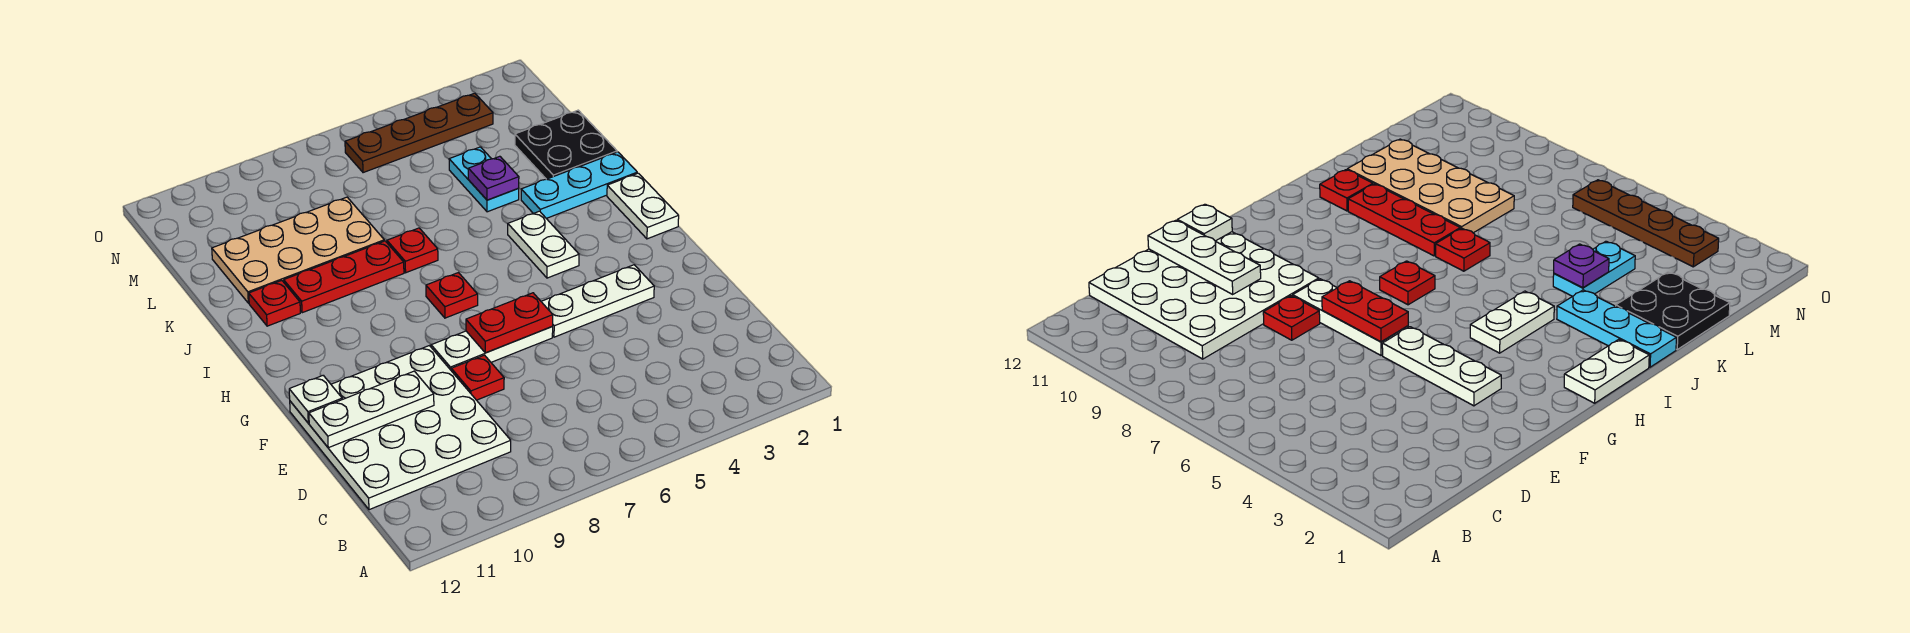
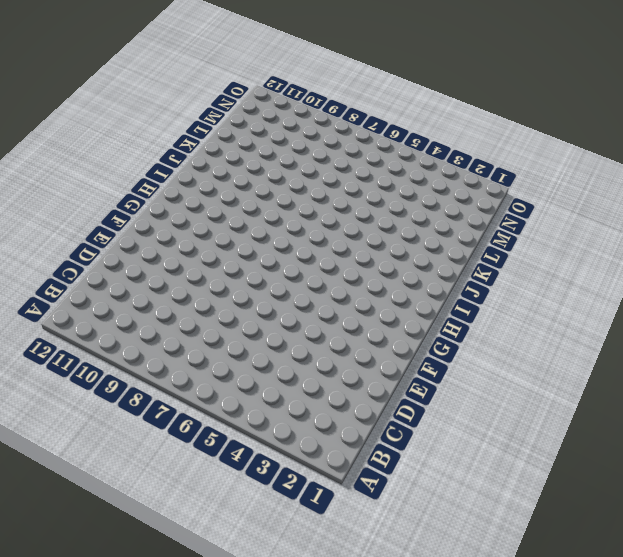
none -> white plate C9:F12 level 1
none -> red plate E8 level 1
none -> white plate F3:F5 level 1

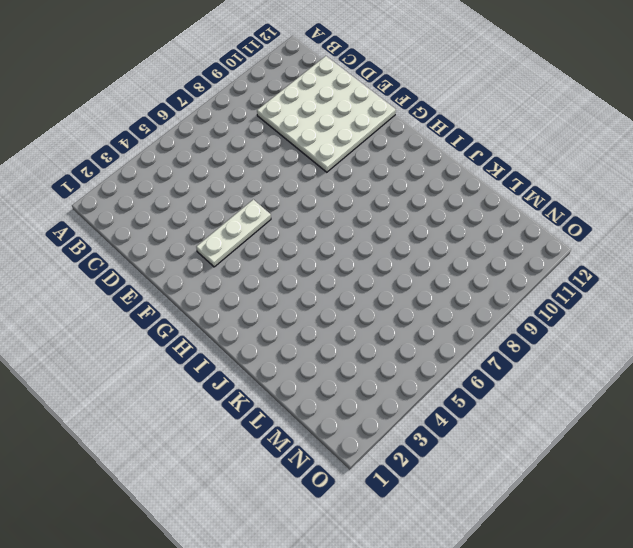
none -> red plate E8 level 1
none -> white plate F6:F8 level 1
none -> white plate H1:I1 level 1

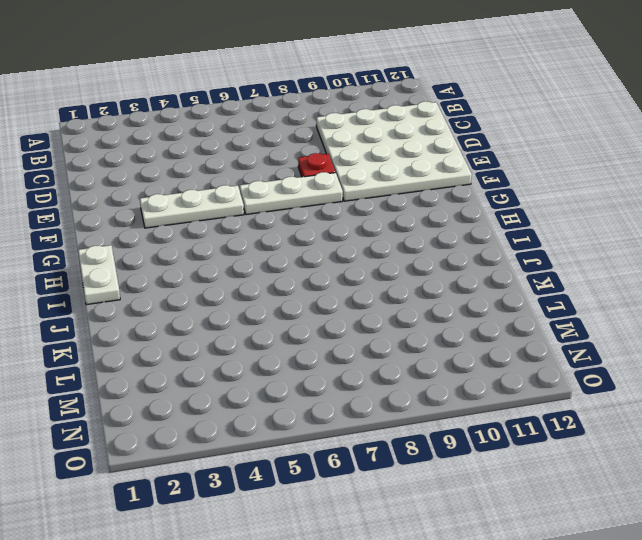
none -> white plate H4:I4 level 1
none -> red plate H7 level 1
none -> cyan plate J1:J3 level 1

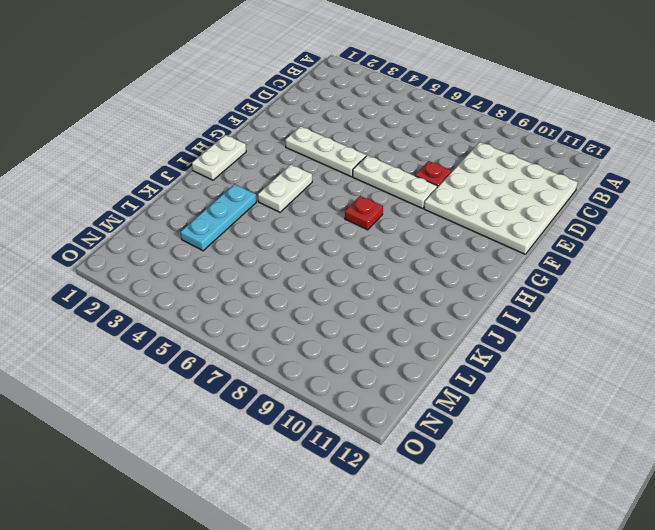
cyan plate J3:L3 level 1 -> cyan plate J1:J3 level 1
none -> red plate J7 level 1
none -> red plate J8:J10 level 1
none -> red plate J11 level 1

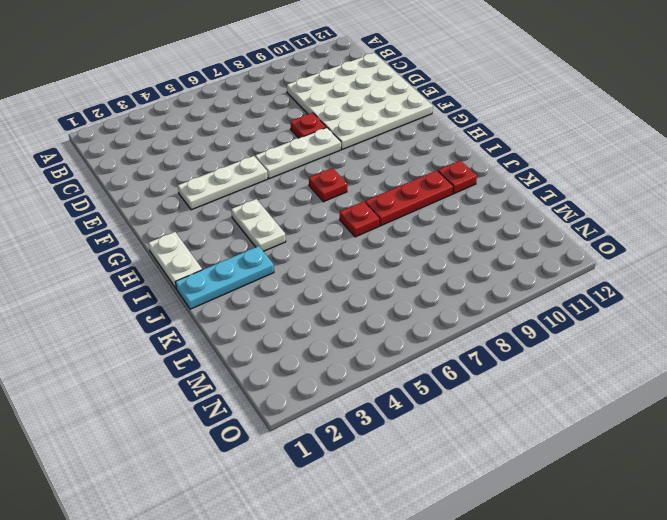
none -> black plate K1:L2 level 1
none -> cyan plate K4:L4 level 1
none -> tan plate K8:L11 level 1

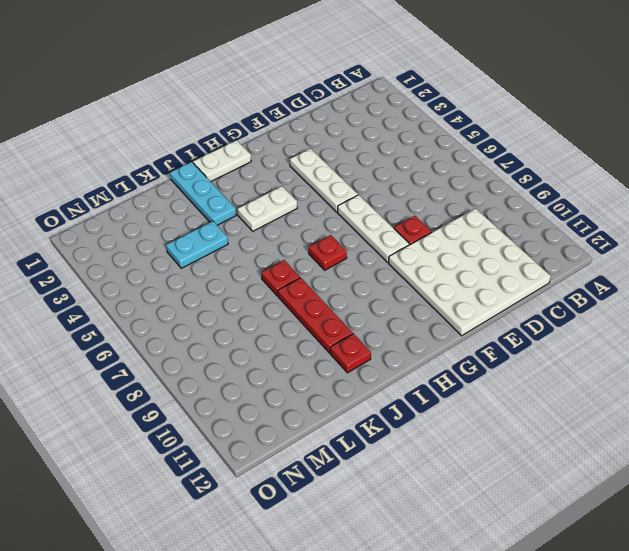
none -> black plate K1:L2 level 1
none -> tan plate K8:L11 level 1
none -> brown plate N3:N6 level 1

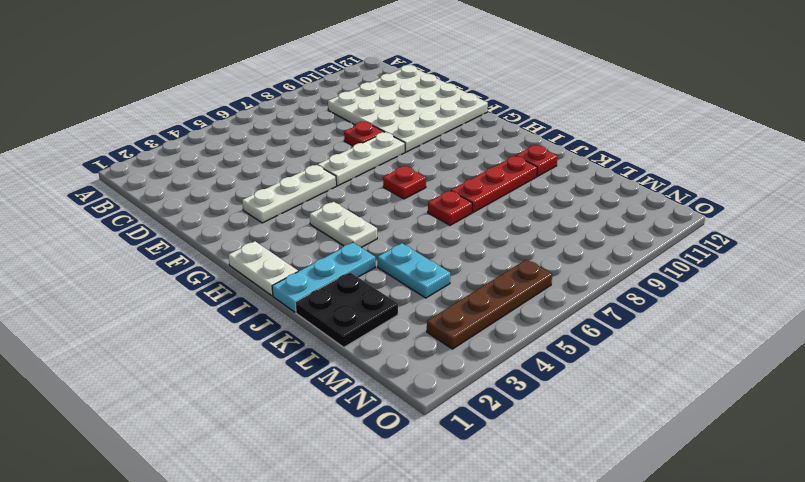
none -> tan plate K8:L11 level 1
none -> white plate E10:E12 level 2
none -> red plate F6:F7 level 2

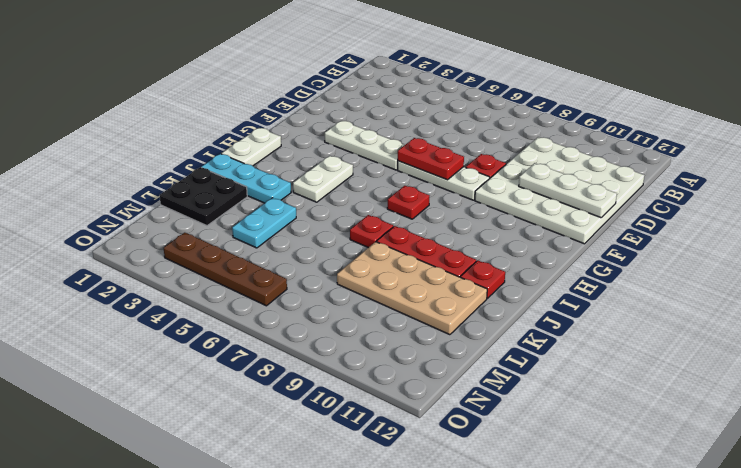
none -> white plate F12 level 2
none -> purple plate K4 level 2

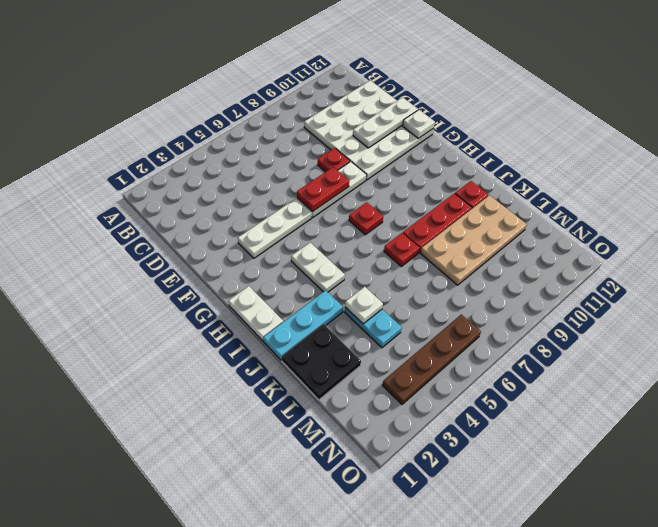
white plate K4 level 2 -> purple plate K4 level 2

